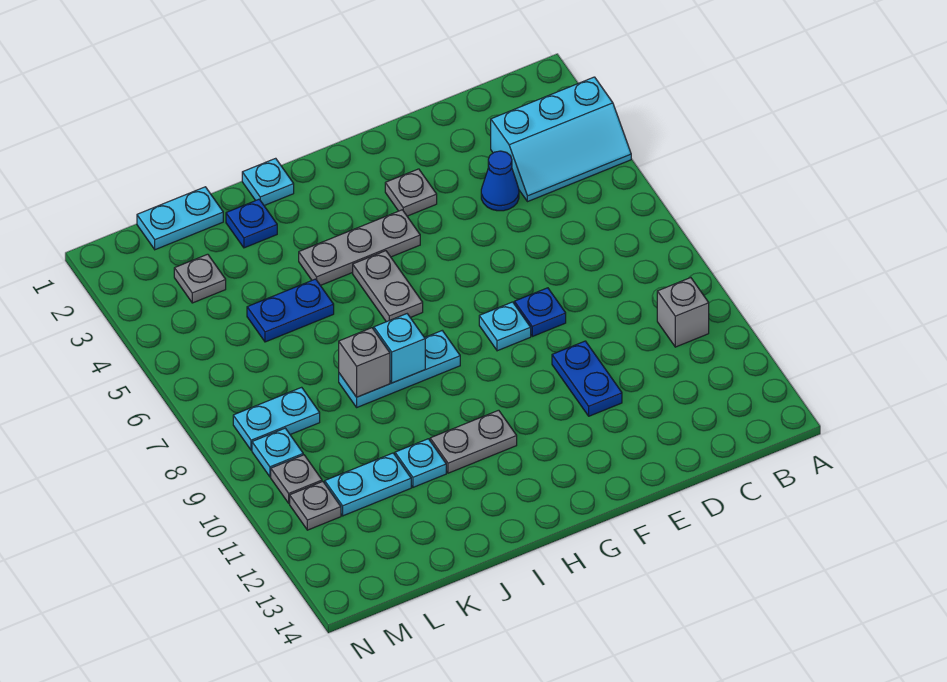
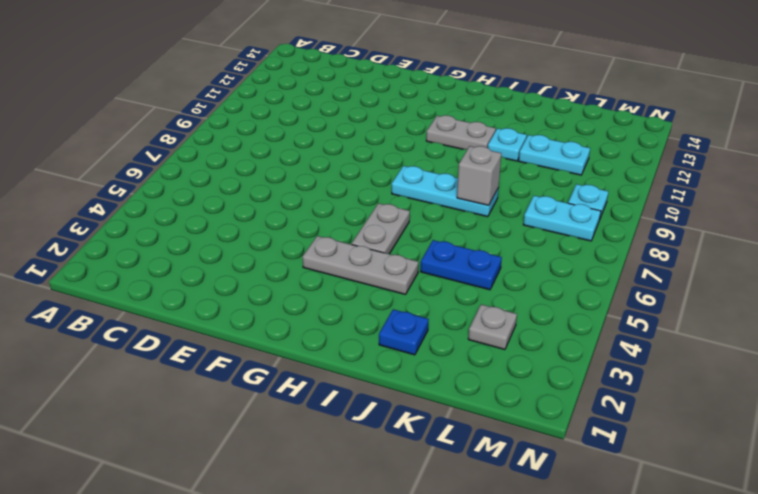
none -> cyan slope A3:C4 level 1 top 3
none -> grey brick B10 level 1
none -> blue cone D4 level 1

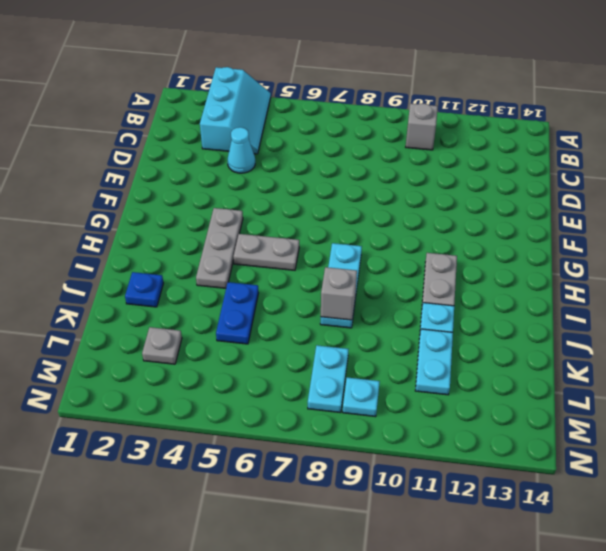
cyan cone D4 level 1 -> blue cone D4 level 1
none -> blue plate E8 level 1
none -> blue plate E10:E11 level 1
none -> grey plate F3 level 1

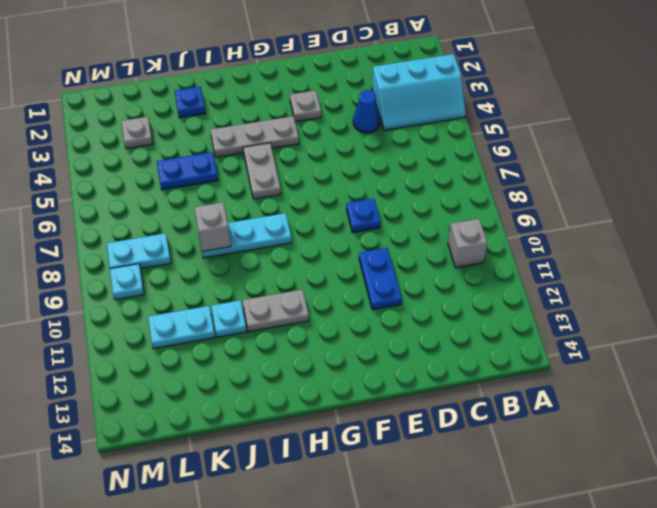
none -> cyan plate F8 level 1
none -> cyan plate I1 level 1
none -> cyan plate K1:L1 level 1

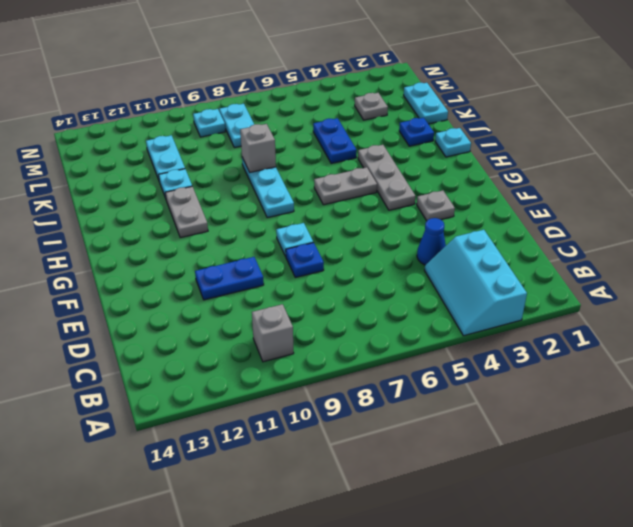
none -> grey plate M10 level 1
none -> grey plate M11 level 1
none -> cyan brick I8 level 2

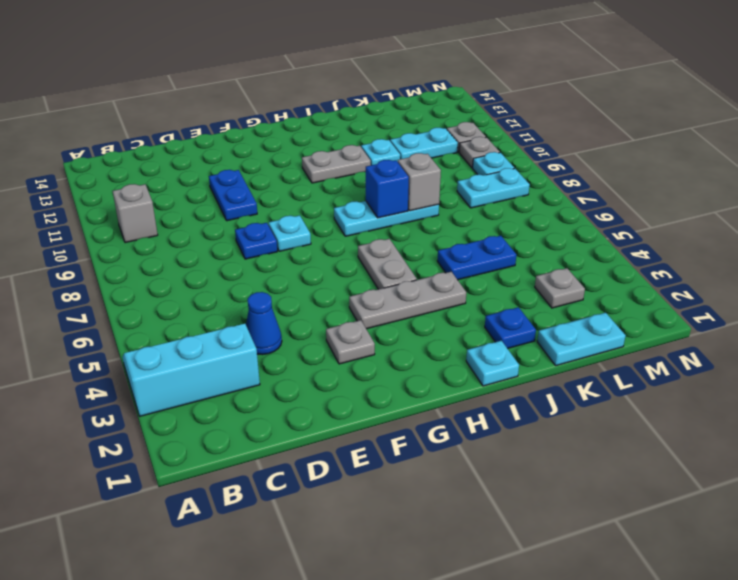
blue brick I8 level 2 -> cyan brick I8 level 2

